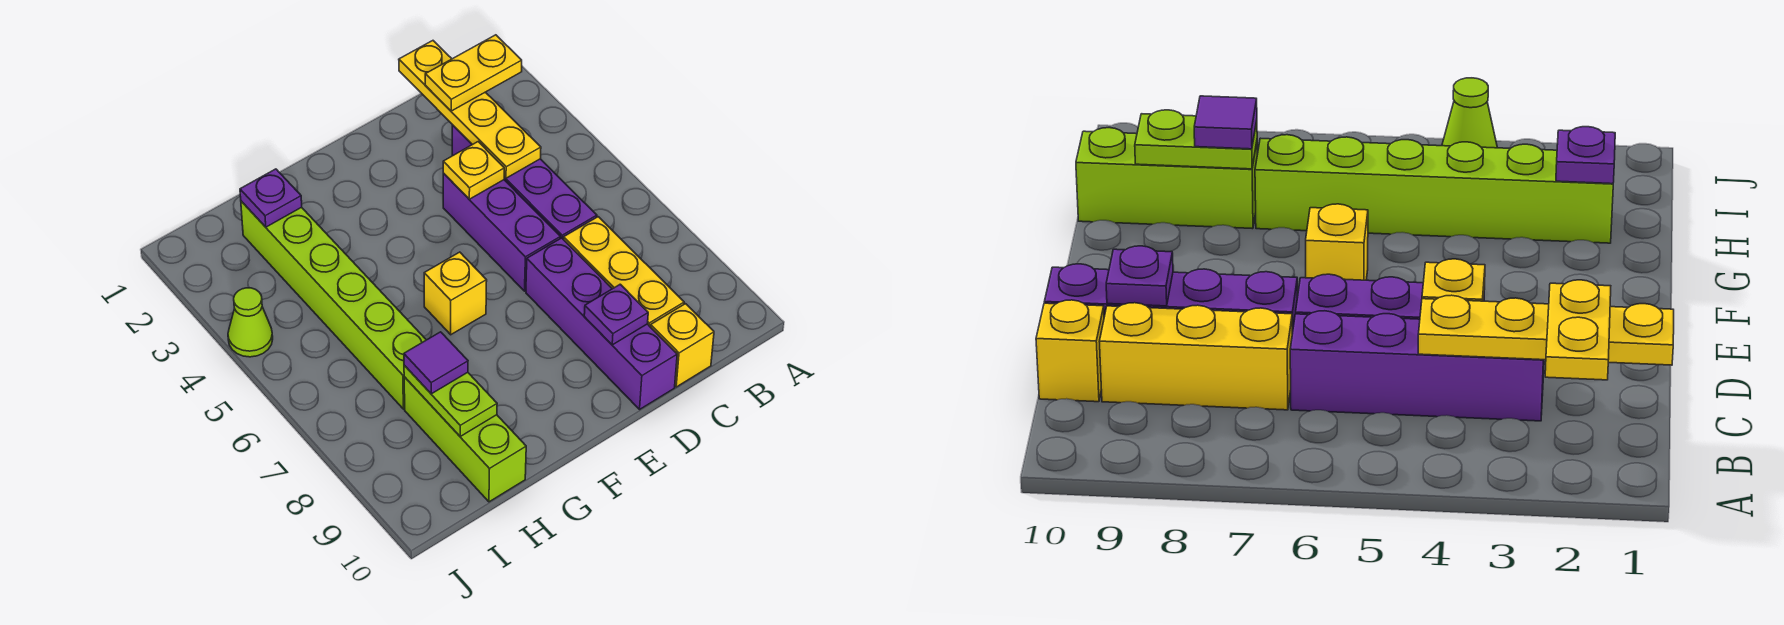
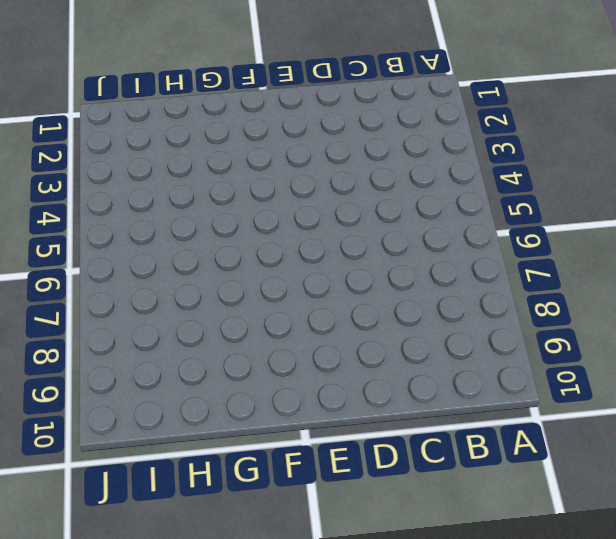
none -> purple brick C3:C6 level 1
none -> yellow brick C7:C9 level 1
none -> yellow brick C10 level 1

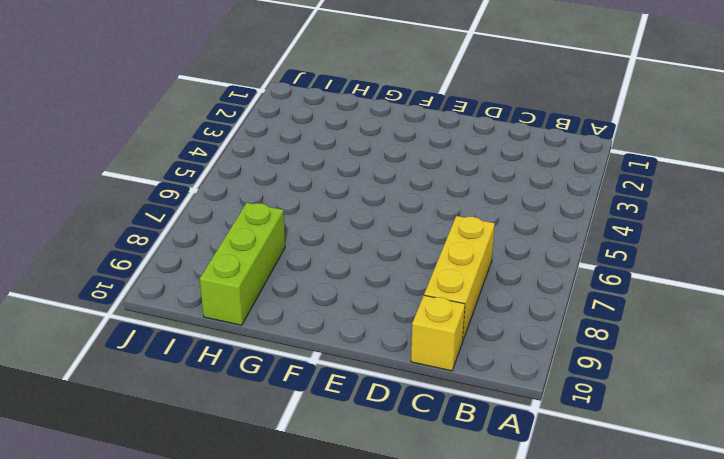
none -> purple brick C3:C6 level 1
none -> purple brick D4:D6 level 1
none -> purple brick D7:D10 level 1

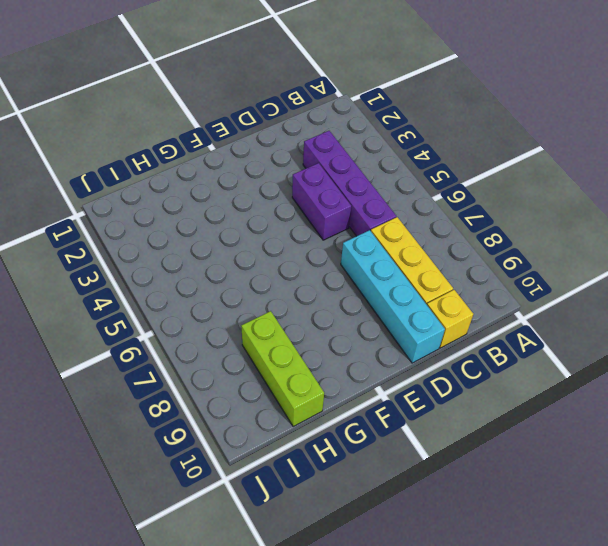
purple brick D4:D5 level 1 -> purple brick D4:D6 level 1
cyan brick D7:D10 level 1 -> purple brick D7:D10 level 1
none -> yellow brick F6 level 1
none -> lime brick H2:H7 level 1
none -> lime cone J4 level 1

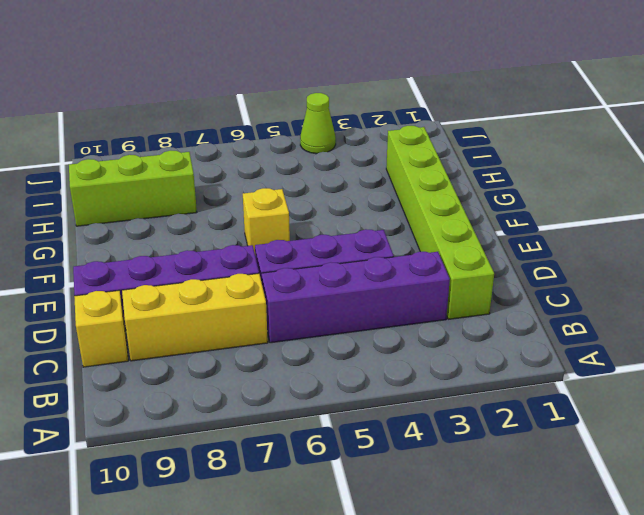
lime brick C2:H2 level 1 -> lime brick H2:H7 level 1
none -> yellow plate C1:C4 level 2
none -> yellow plate D4 level 2
none -> purple plate D9 level 2

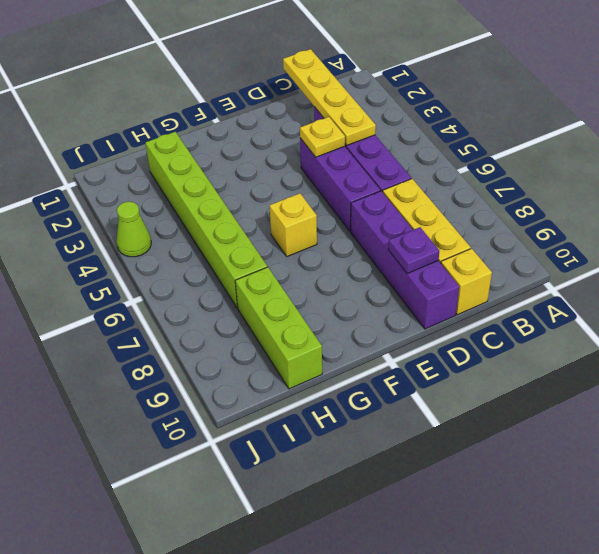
none -> purple plate H2 level 2
none -> lime plate H8:H9 level 2
none -> yellow plate B2:C2 level 3

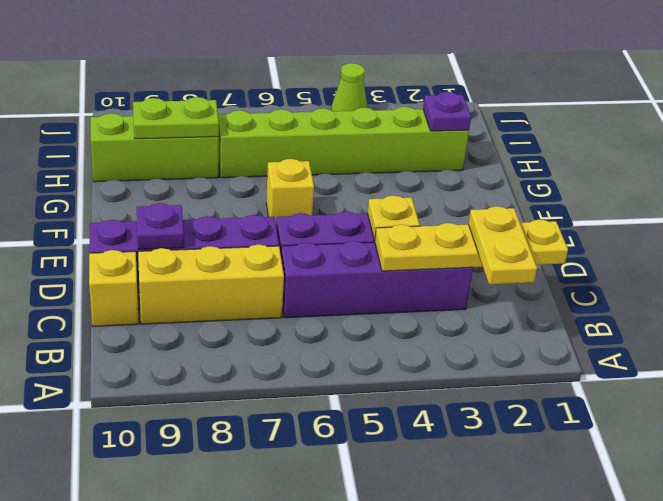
none -> purple tile H8 level 3

